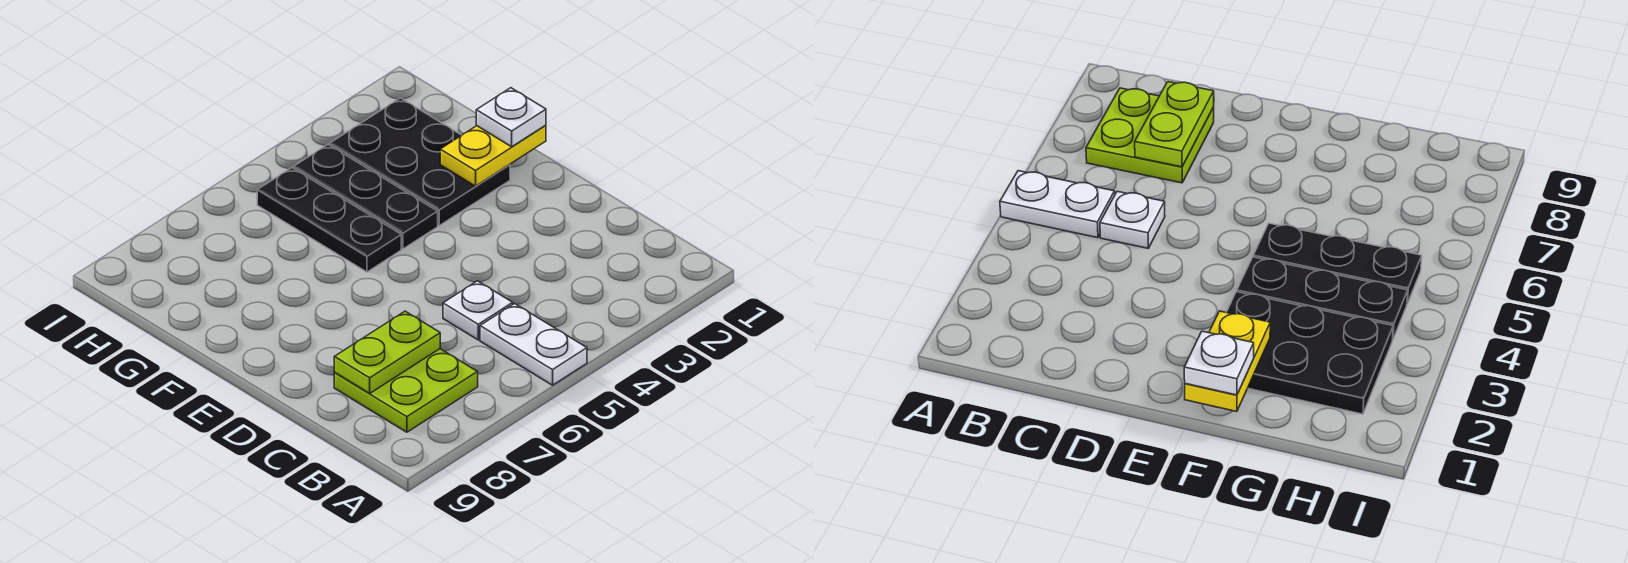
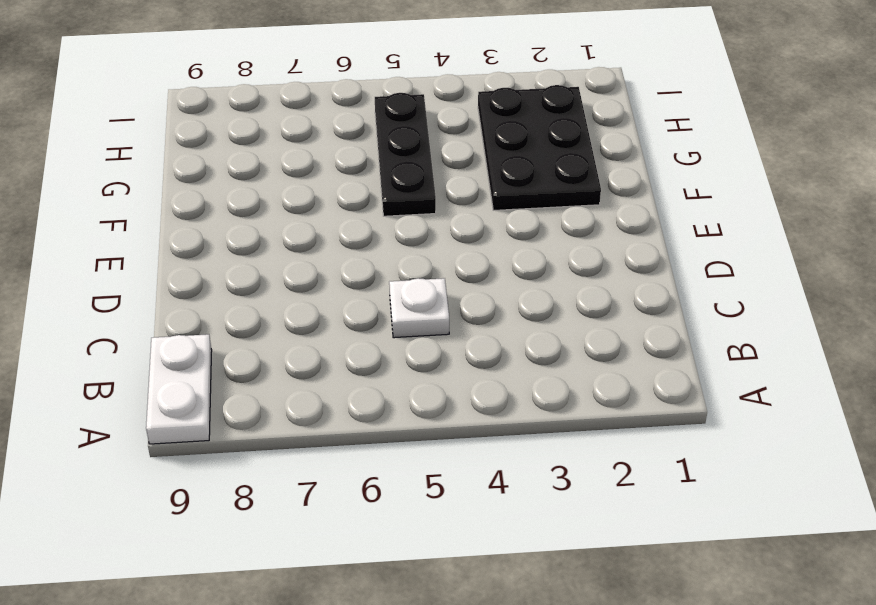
white plate A9:B9 level 1 -> white plate A5:B5 level 1
none -> lime plate B7:C8 level 1
none -> black plate F4:H4 level 1

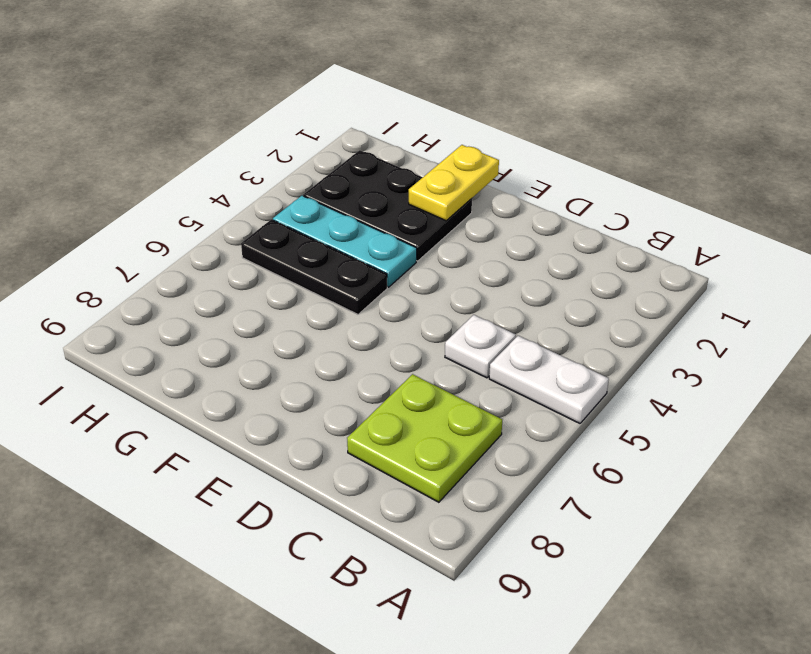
cyan plate F4:H4 level 1 -> black plate F4:H4 level 1
none -> lime plate C7:C8 level 2
none -> white plate F1 level 3

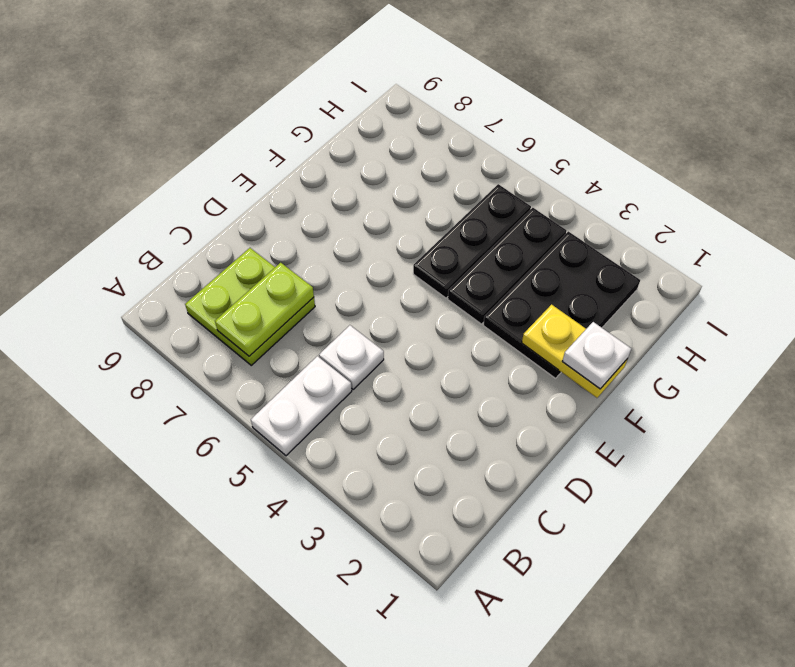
lime plate B7:C7 level 2 -> lime plate C7:C8 level 2

